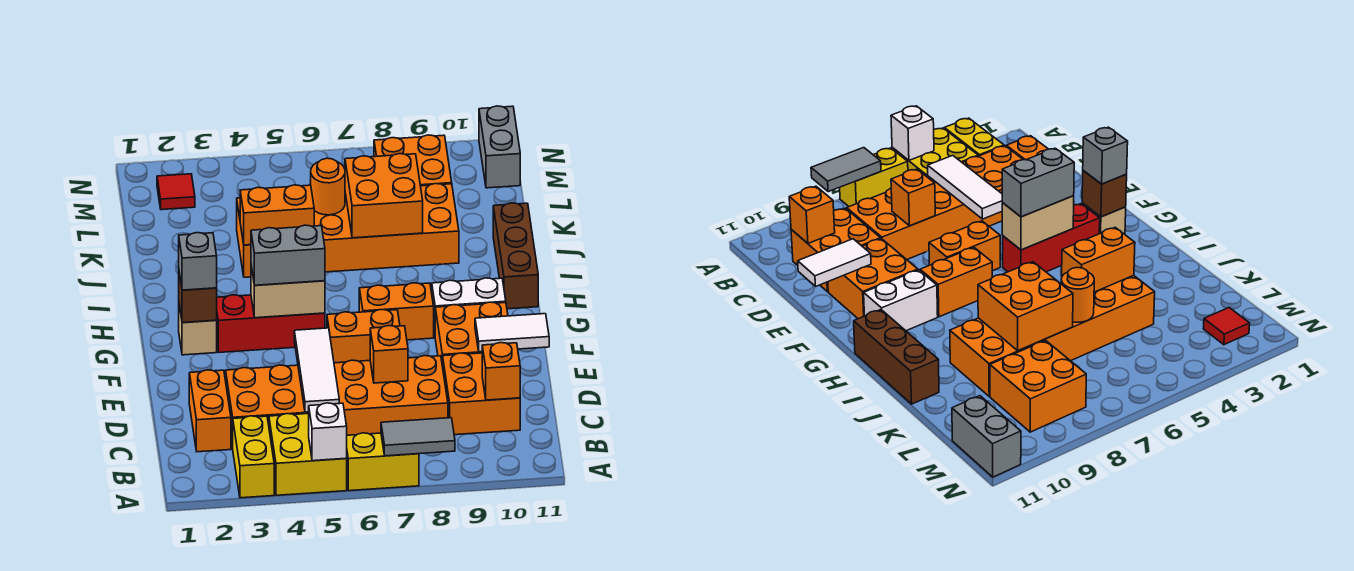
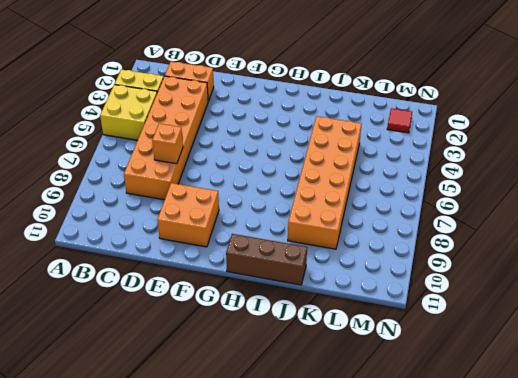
none -> yellow brick A6:A7 level 1
none -> orange brick C9:D10 level 1
none -> orange brick F6:F7 level 1
none -> tan brick G2 level 1

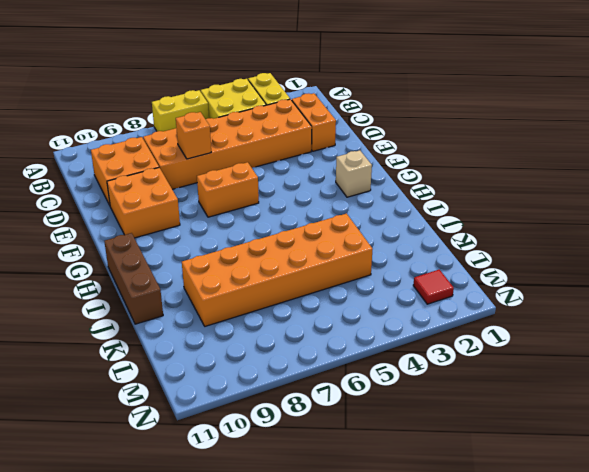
none -> red brick G3:G5 level 1
none -> orange brick G7:G8 level 1
none -> white brick G9:G10 level 1
none -> orange brick L8:M9 level 1

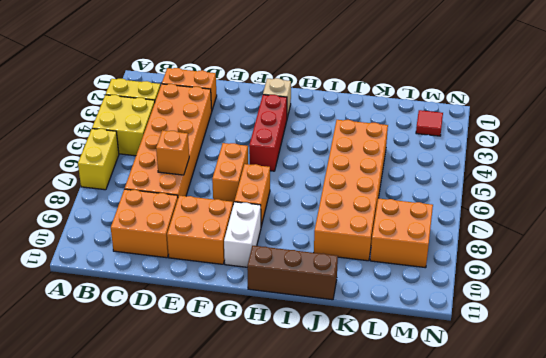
none -> grey brick M11:N11 level 1
none -> white brick A5 level 2
none -> grey tile A7:A8 level 2
none -> white tile C5:E5 level 2

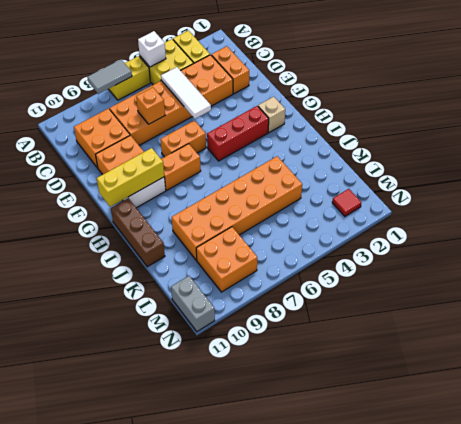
yellow brick G9:G11 level 2 -> none
none -> orange brick C10 level 2
none -> white tile E10:E11 level 2
none -> brown brick G2 level 2
none -> tan brick G4:G5 level 2

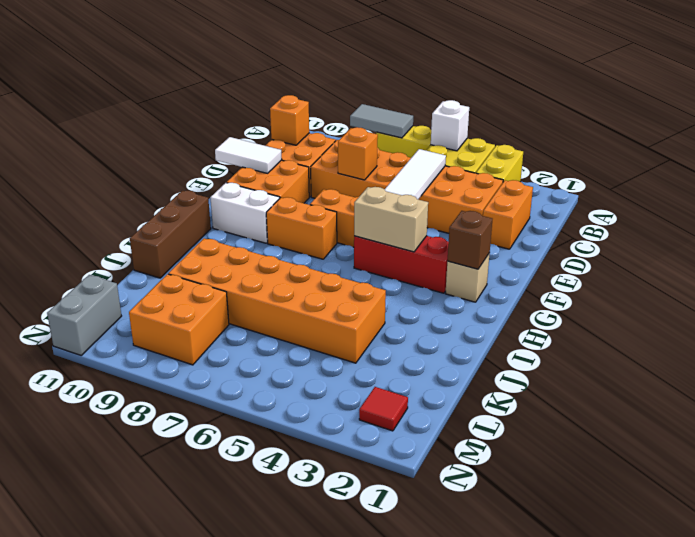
none -> orange brick J4:J5 level 2
none -> orange brick J7:K8 level 2
none -> orange round brick K6 level 2
none -> grey brick G2 level 3

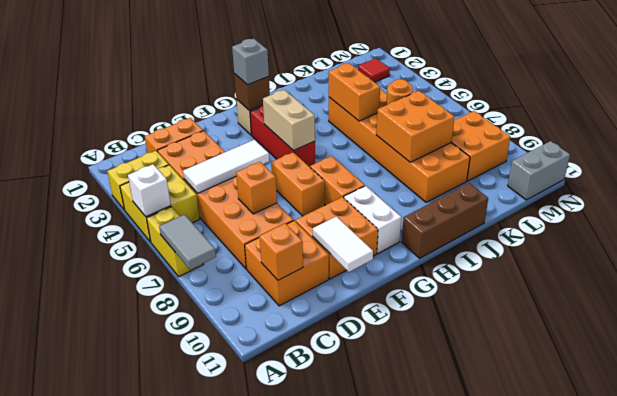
none -> grey brick G4:G5 level 3

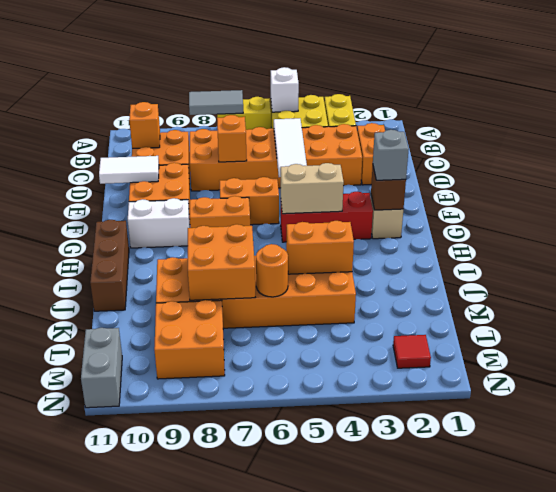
none -> grey brick G4:G5 level 3

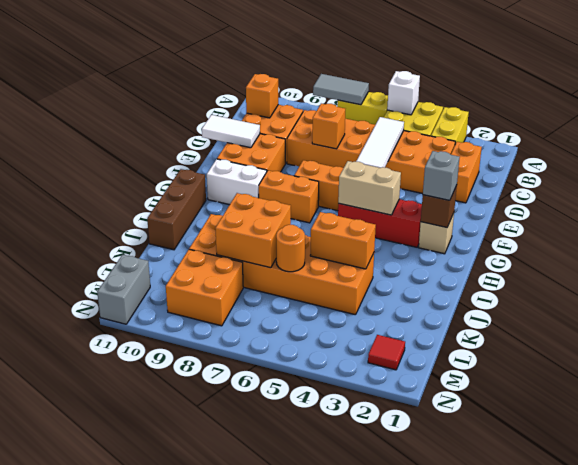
none -> grey brick G4:G5 level 3

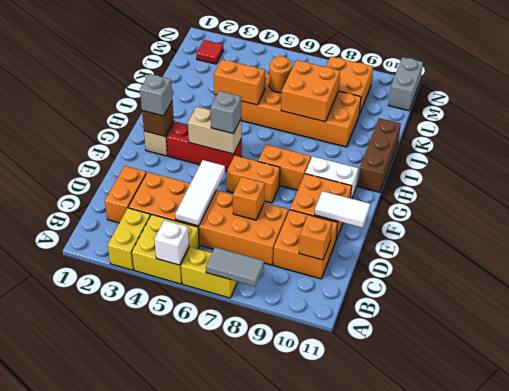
grey brick G5 level 3 -> grey brick G4:G5 level 3

